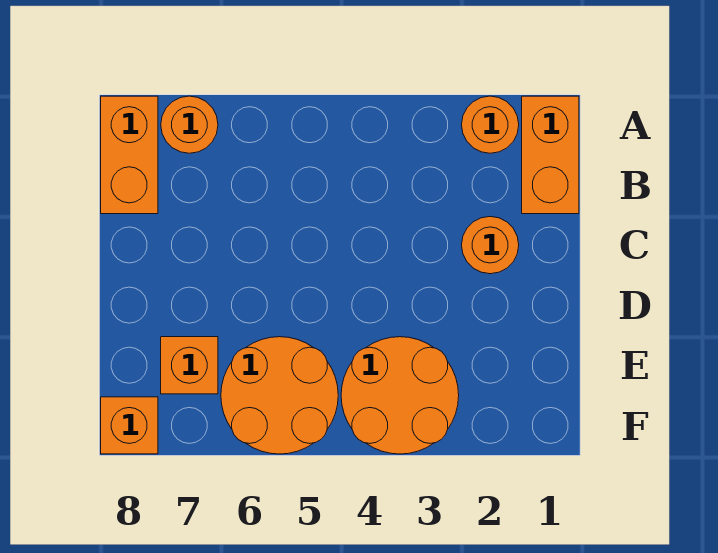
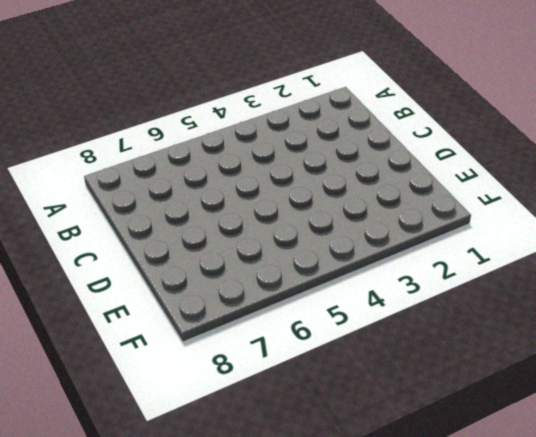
none -> orange brick A1:B1 level 1
none -> orange round brick A2 level 1

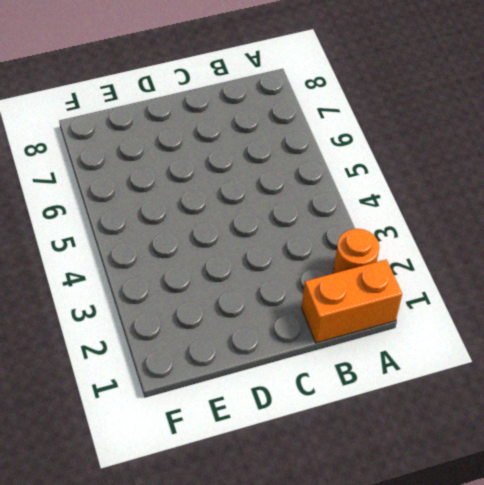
none -> orange round brick A7 level 1
none -> orange brick A8:B8 level 1

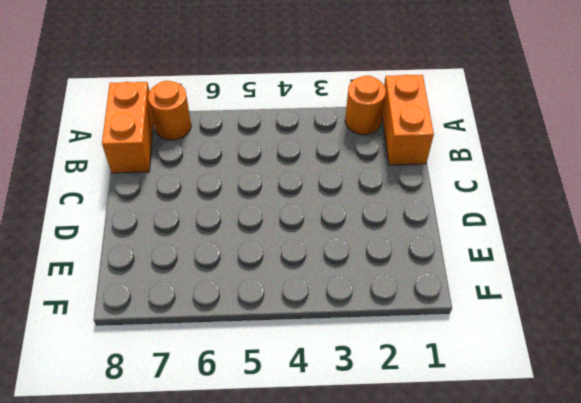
none -> orange round brick C2 level 1
none -> orange round brick E3:F4 level 1

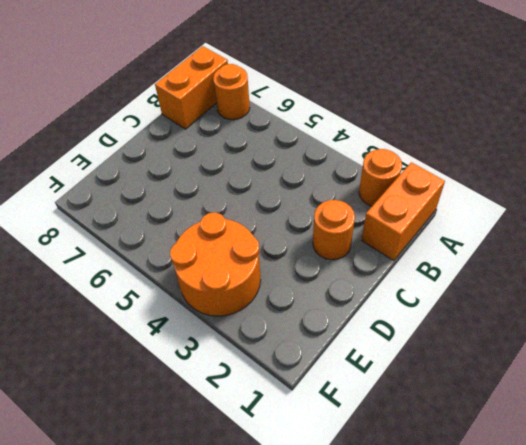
none -> orange round brick E5:F6 level 1
none -> orange brick E7 level 1

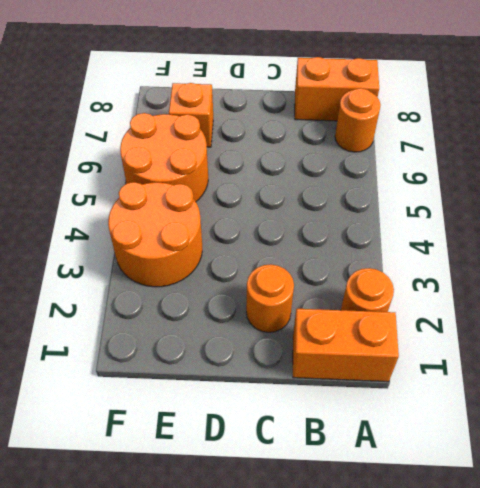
none -> orange brick F8 level 1

